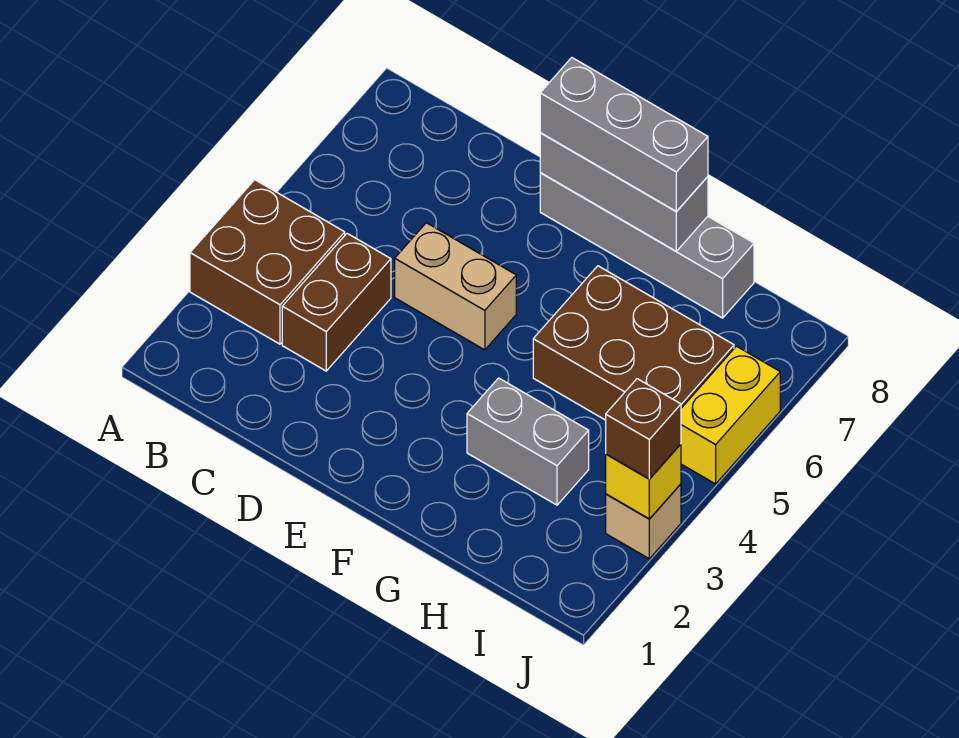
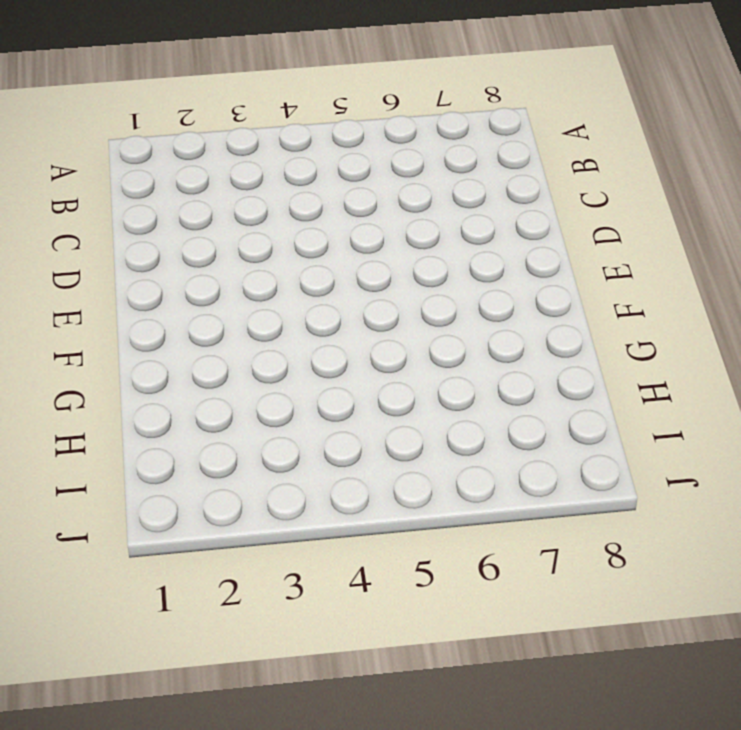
none -> brown brick A3:B4 level 1
none -> brown brick C3:C4 level 1
none -> tan brick D5:E5 level 1

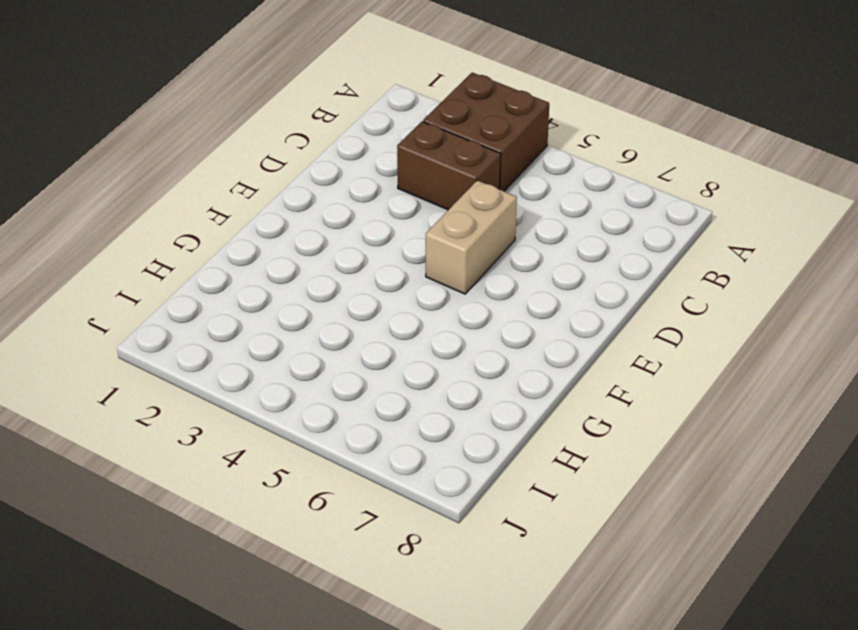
none -> grey brick E8:H8 level 1
none -> grey brick G3:H3 level 1
none -> brown brick G5:I6 level 1

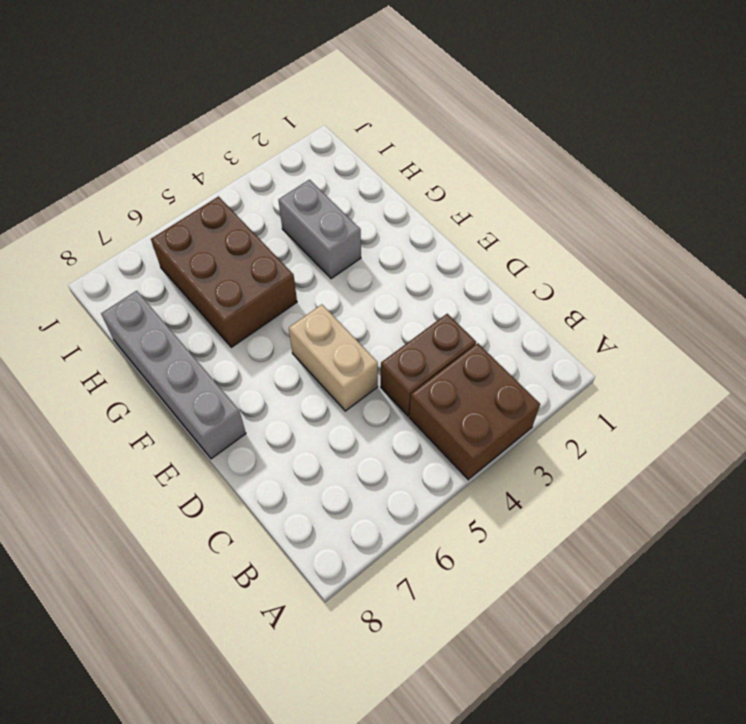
none -> tan brick J3 level 1
none -> yellow brick J5:J6 level 1
none -> grey brick E8:G8 level 2

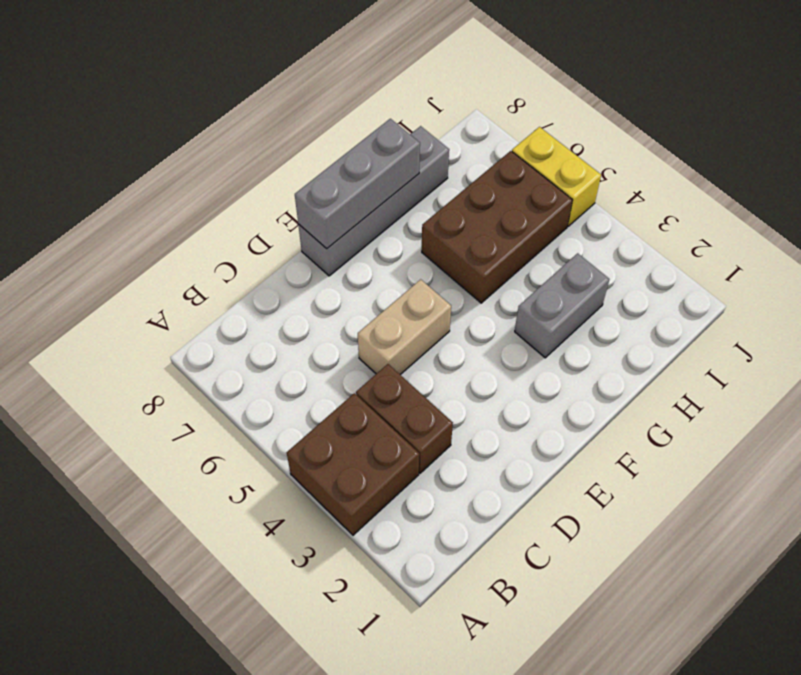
none -> tan brick J3 level 1
none -> yellow brick J3 level 2
none -> grey brick E8:G8 level 3

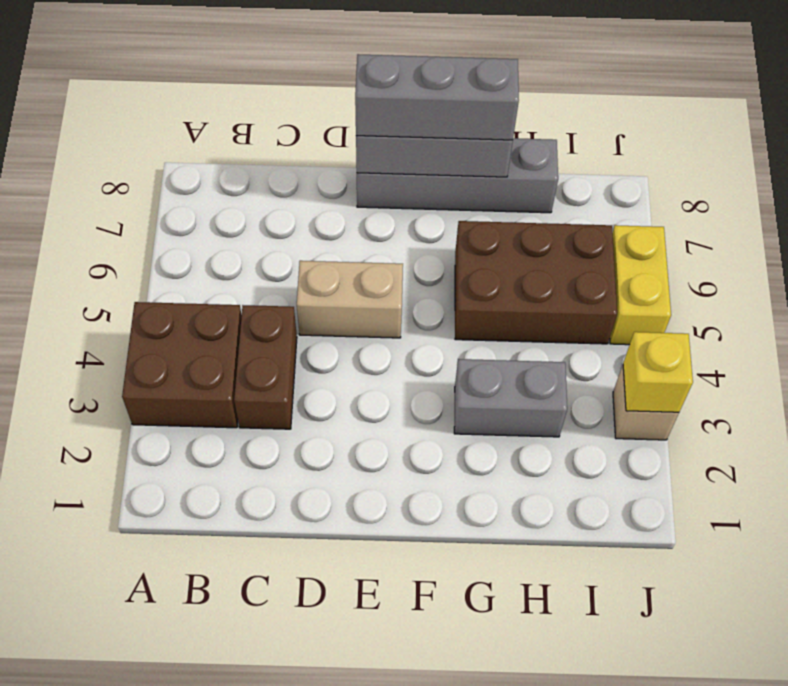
none -> brown brick J3 level 3

